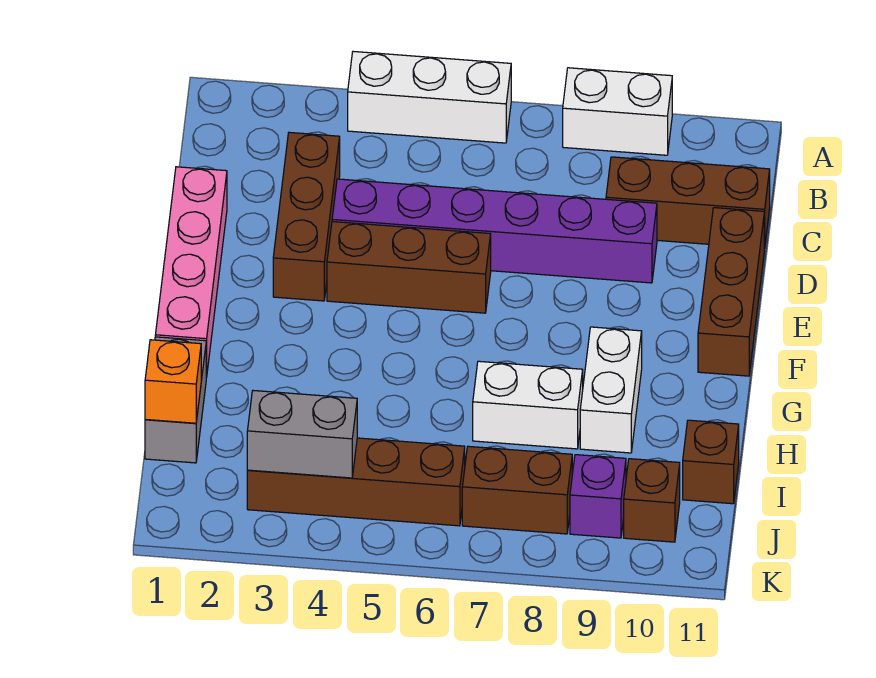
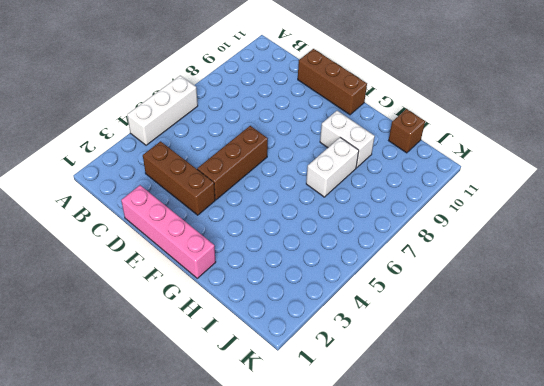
none -> white brick A8:A9 level 1
none -> brown brick C9:C11 level 1
none -> purple brick D4:D9 level 1

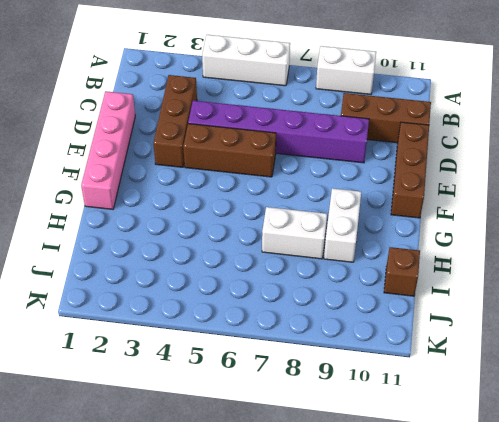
none -> grey brick H1:I1 level 1
none -> brown brick J3:J6 level 1
none -> brown brick J7:J8 level 1

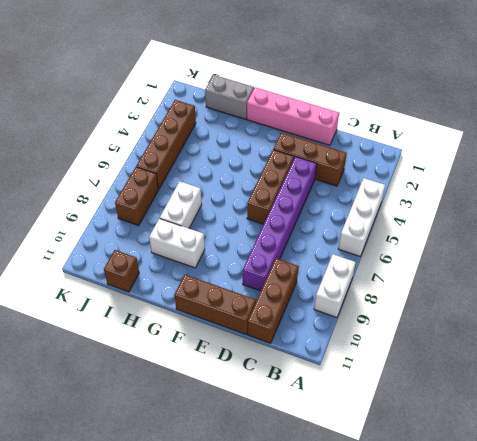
none -> purple brick J9 level 1
none -> brown brick J10 level 1
none -> orange brick I1 level 2

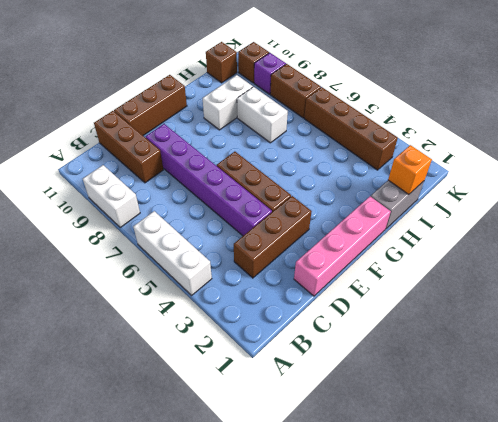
none -> grey brick J3:J4 level 2

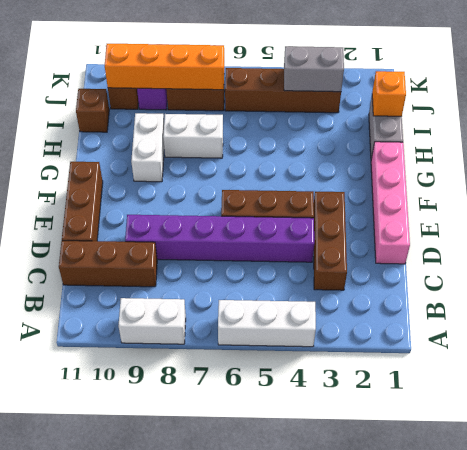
orange brick J7:J10 level 2 -> none

